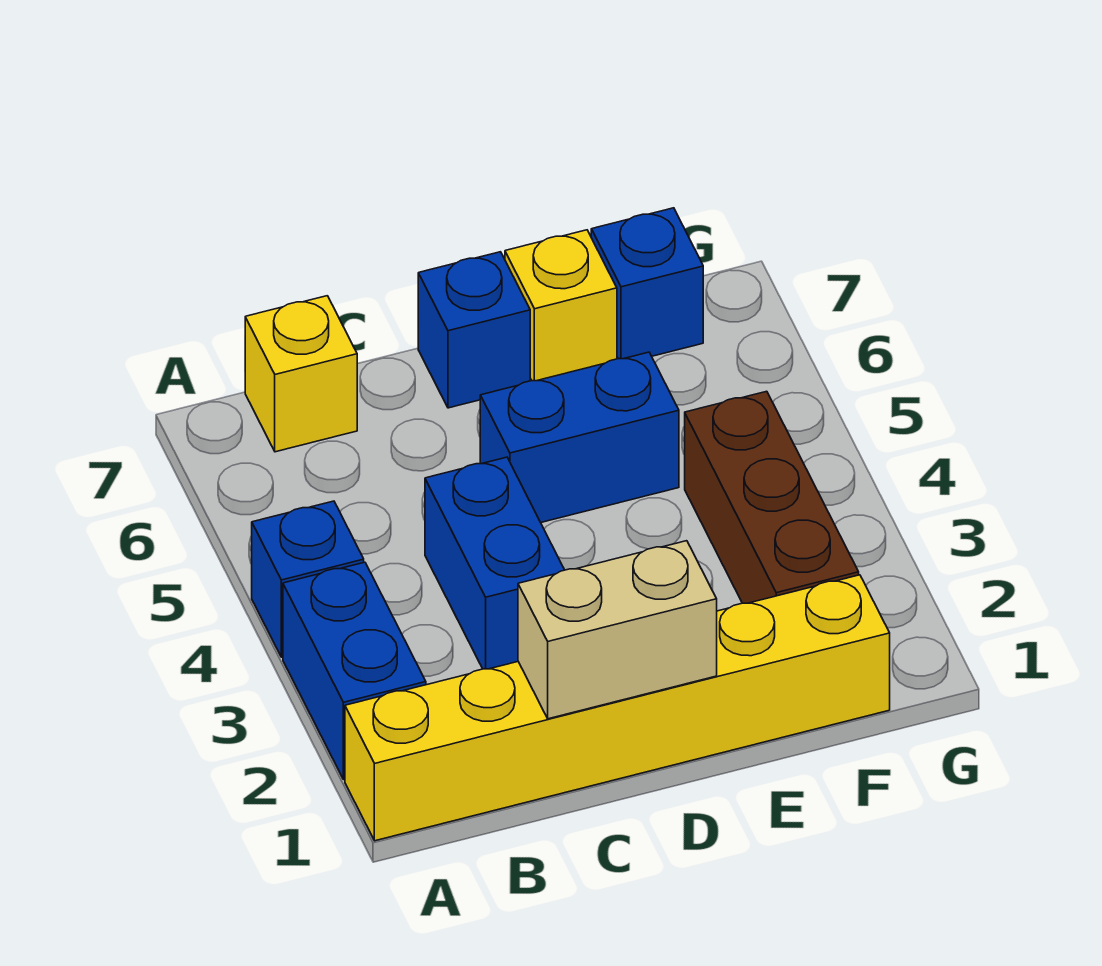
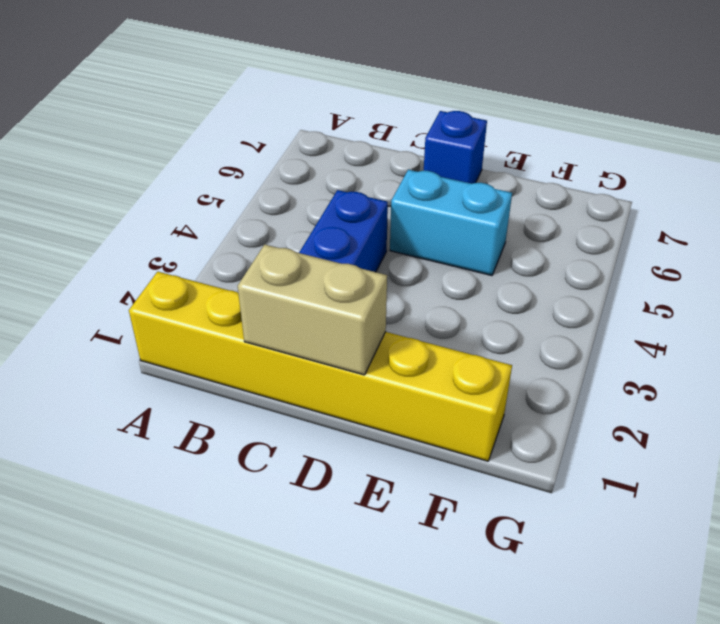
cyan brick D5:E5 level 1 -> blue brick D5:E5 level 1
none -> blue brick A2:A3 level 1
none -> blue brick A4 level 1

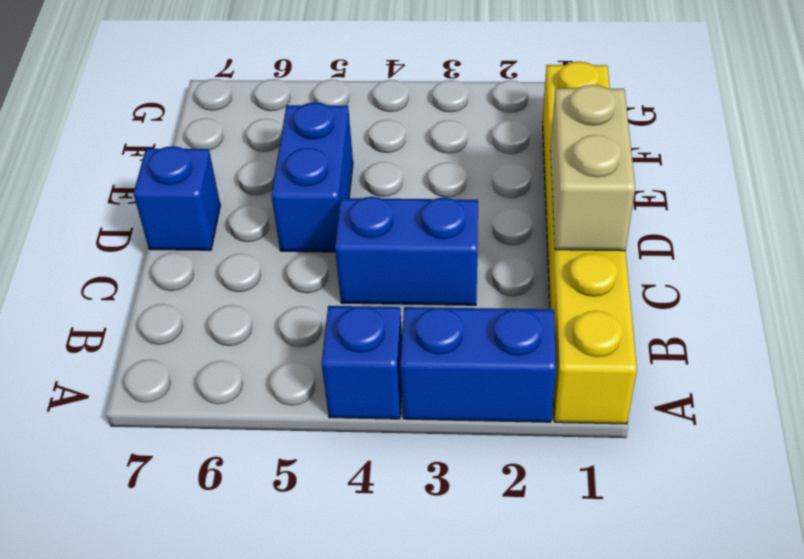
none -> yellow brick B7 level 1
none -> yellow brick E7 level 1

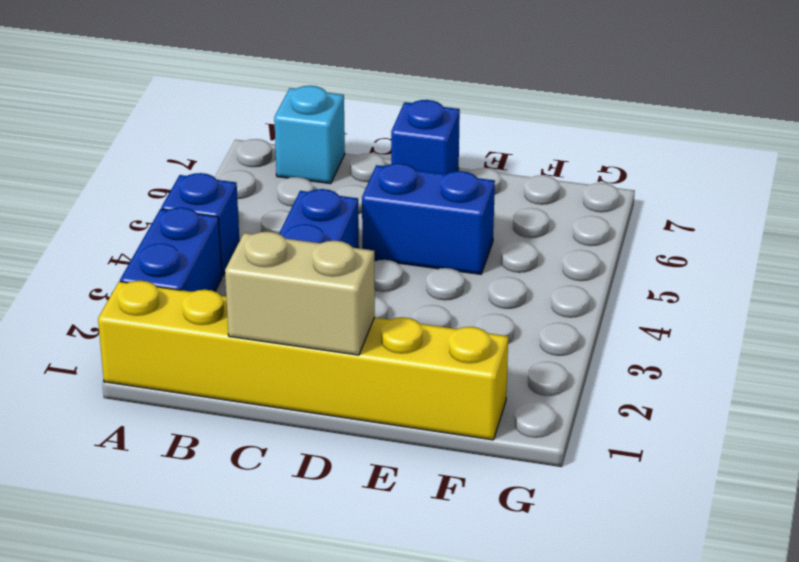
cyan brick B7 level 1 -> yellow brick B7 level 1
none -> yellow brick E7 level 1
none -> brown brick F2:F4 level 1

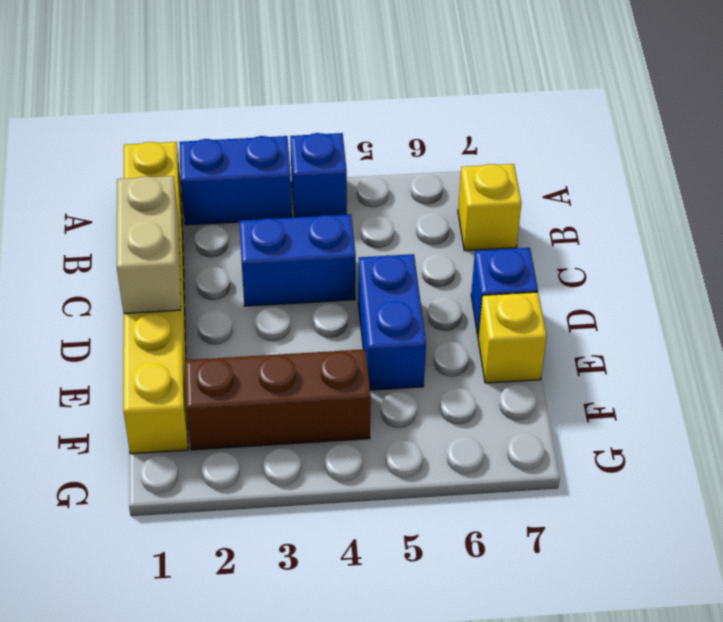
none -> blue brick F7 level 1

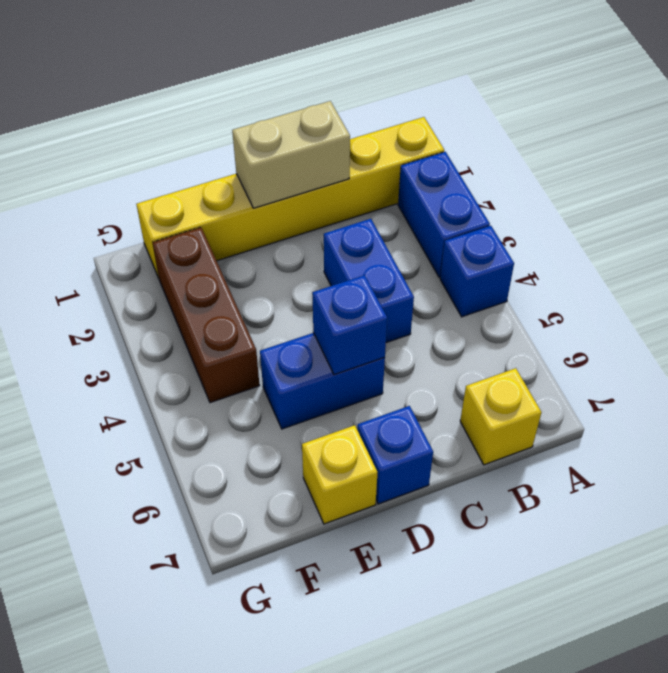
blue brick D5 level 2 -> blue brick F7 level 1

